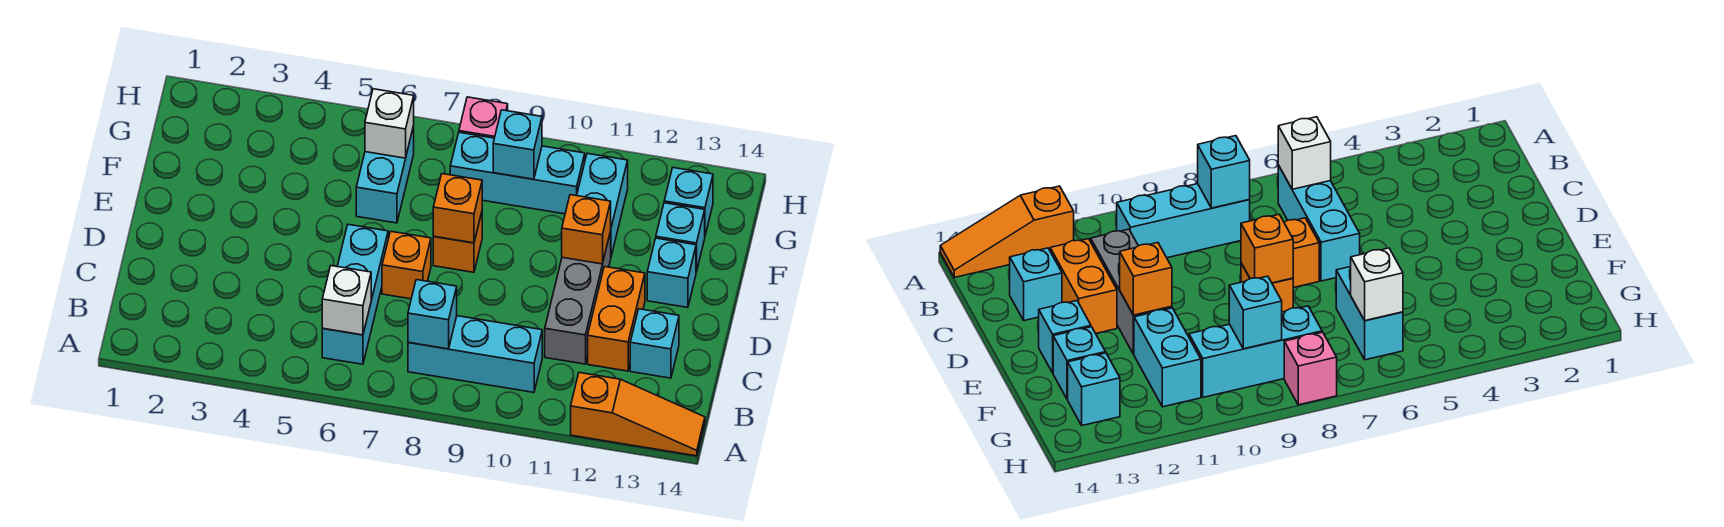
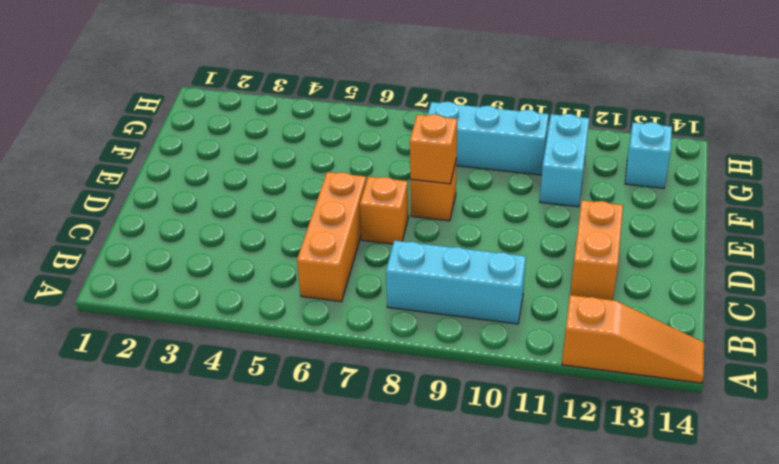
orange brick B6:D6 level 1 -> cyan brick B6:D6 level 1
none -> grey brick C11:E11 level 1
none -> cyan brick C13 level 1
none -> cyan brick E13 level 1

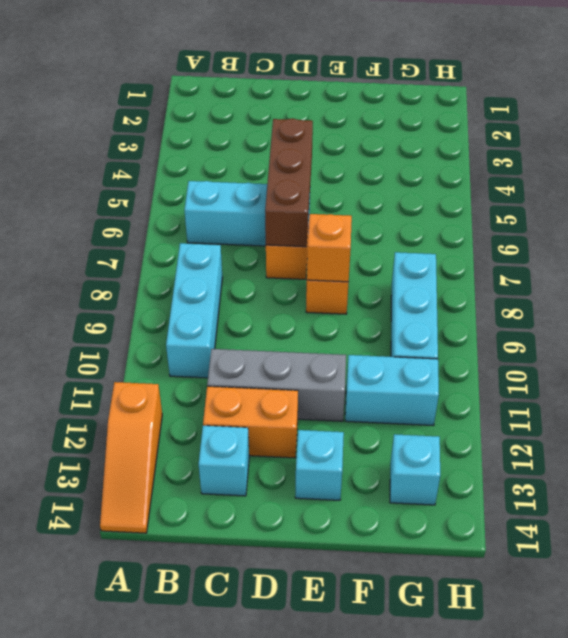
brown brick D5:D7 level 2 -> none
none -> cyan brick F6:G6 level 1
none -> cyan brick F13 level 1
none -> pink brick H8 level 1

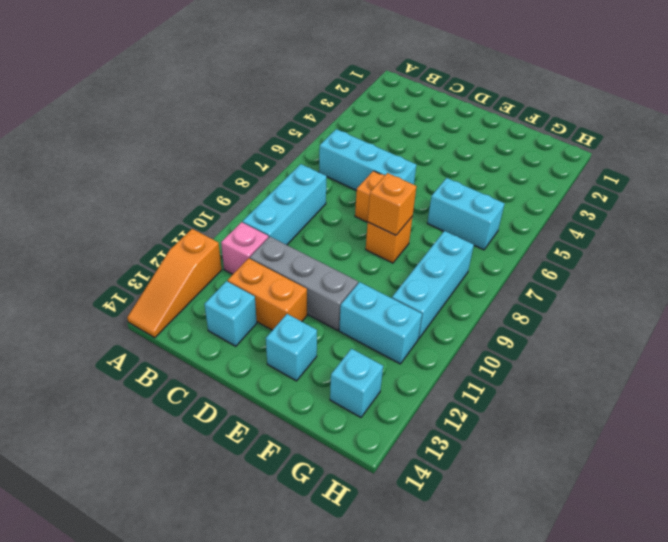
pink brick B11 level 1 -> pink brick H8 level 1
none -> cyan brick F13 level 1
none -> white brick B6 level 2
none -> cyan brick B8 level 2

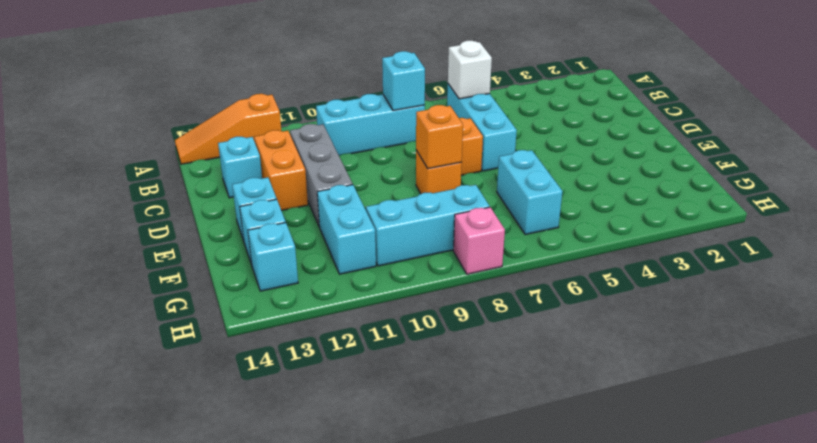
none -> orange brick E11 level 2
none -> white brick G6 level 2
none -> cyan brick G9 level 2

